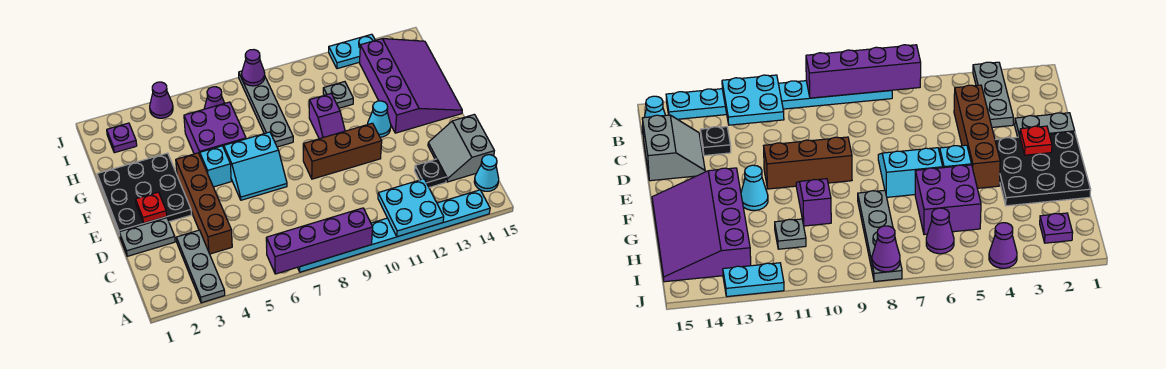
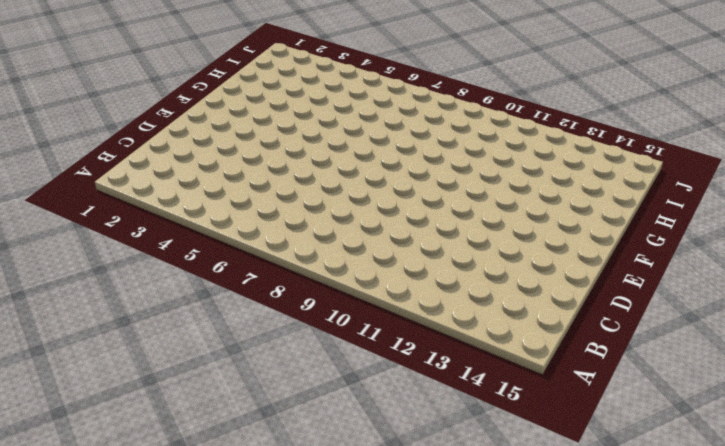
none -> grey plate A3:C3 level 1
none -> cyan plate A7:A14 level 1
none -> cyan cone B15 level 1

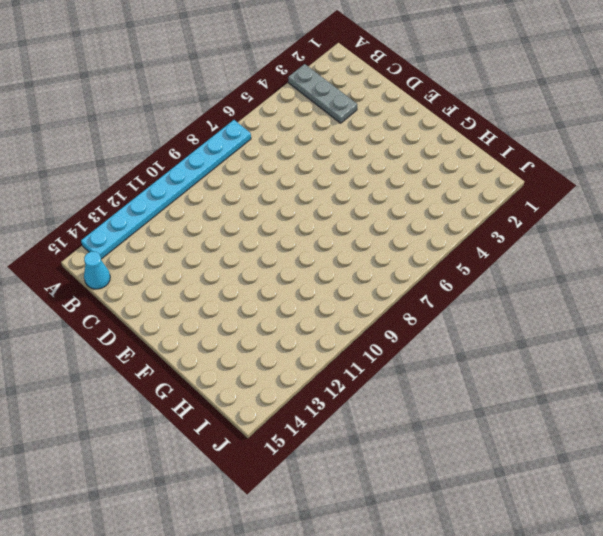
none -> brown brick C4:F4 level 1
none -> black plate C13 level 1
none -> grey slope C14:D15 level 1 top 15

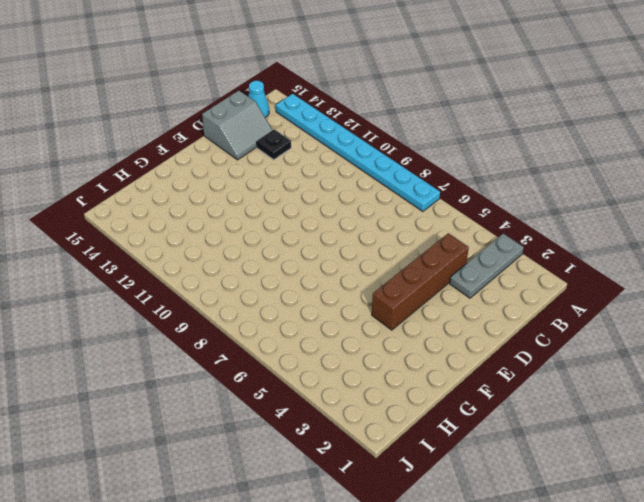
none -> grey plate D1:D2 level 1
none -> black plate E1:G3 level 1
none -> cyan slope E6:F7 level 1 top F

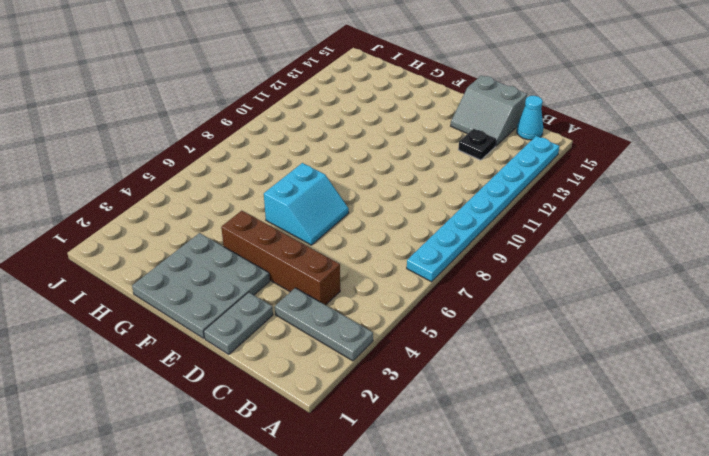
grey plate E1:G3 level 1 -> black plate E1:G3 level 1
none -> brown brick E9:E11 level 1
none -> cyan brick F5 level 1
none -> purple slope F10:G10 level 1 top G

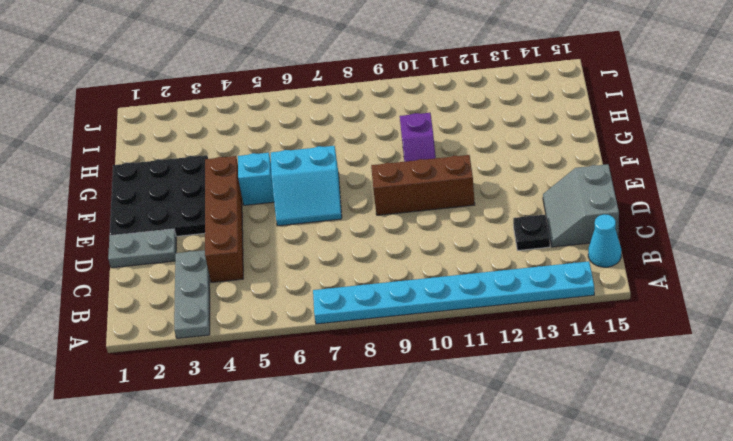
none -> cyan cone F12 level 1
none -> purple slope F13:I15 level 1 top 13
none -> purple brick G5:H6 level 1

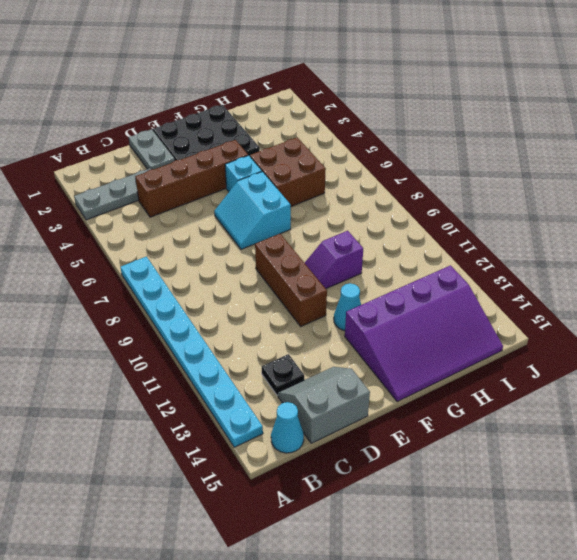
brown brick G5:H6 level 1 -> purple brick G5:H6 level 1
none -> grey plate G8:J8 level 1
none -> grey plate H11 level 1
none -> purple plate I2 level 1

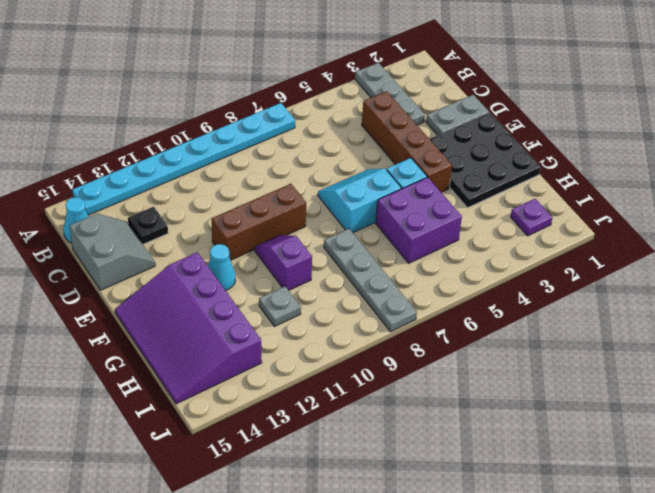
none -> purple cone I6 level 1
none -> purple cone J4 level 1
none -> cyan plate J12:J13 level 1

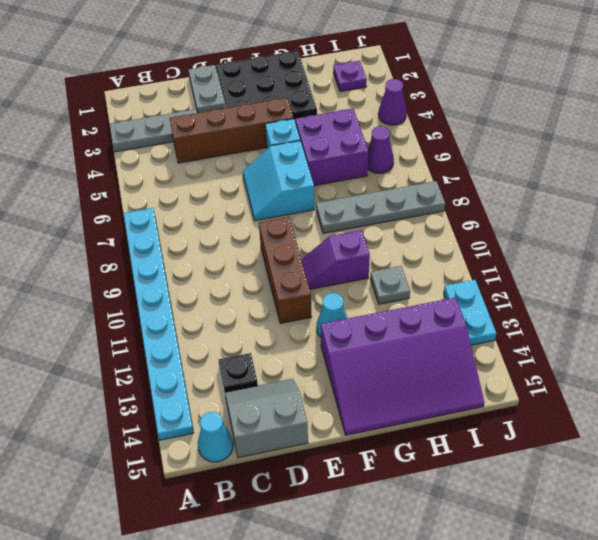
none -> purple brick A6:A9 level 2
none -> cyan plate A11:B12 level 2
none -> red plate E2 level 2

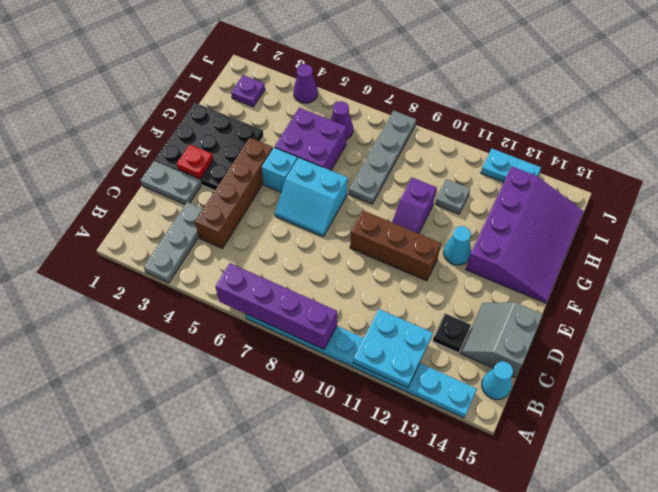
none -> purple cone J8 level 2

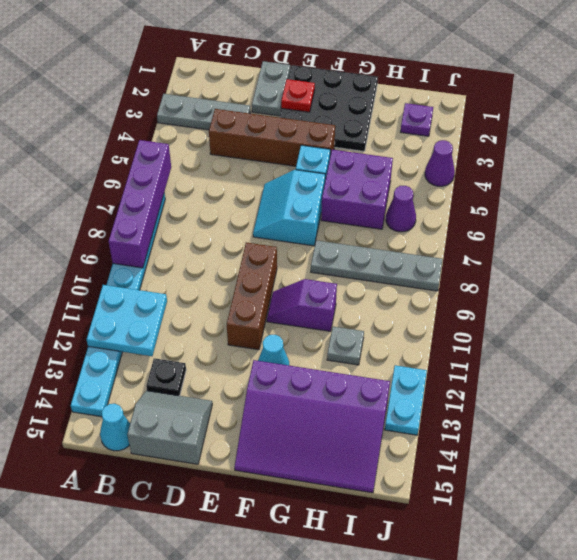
none -> purple cone J8 level 2

